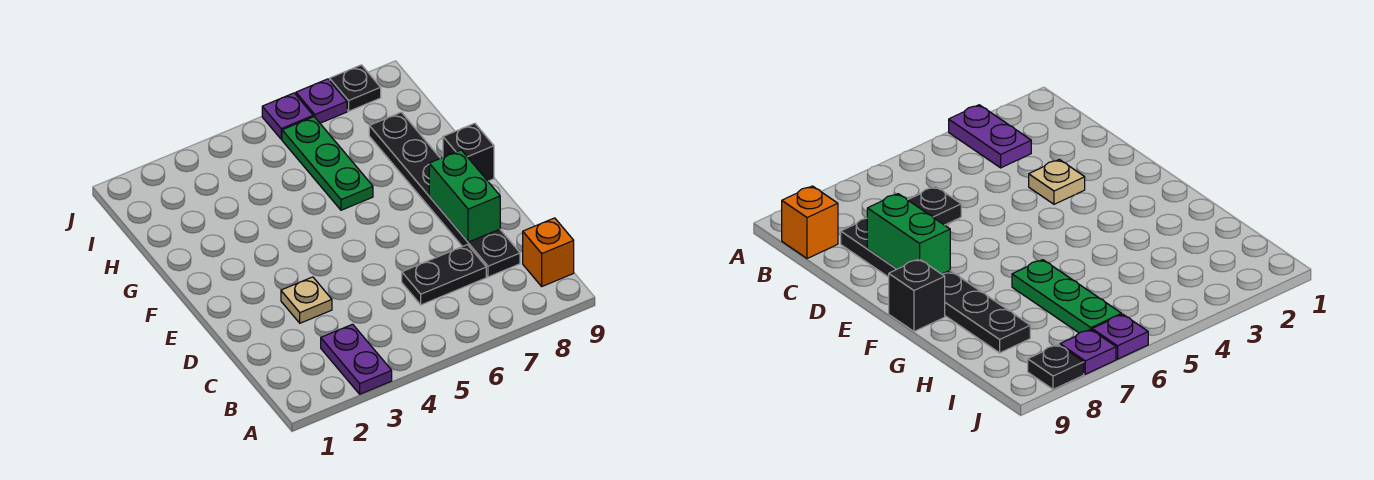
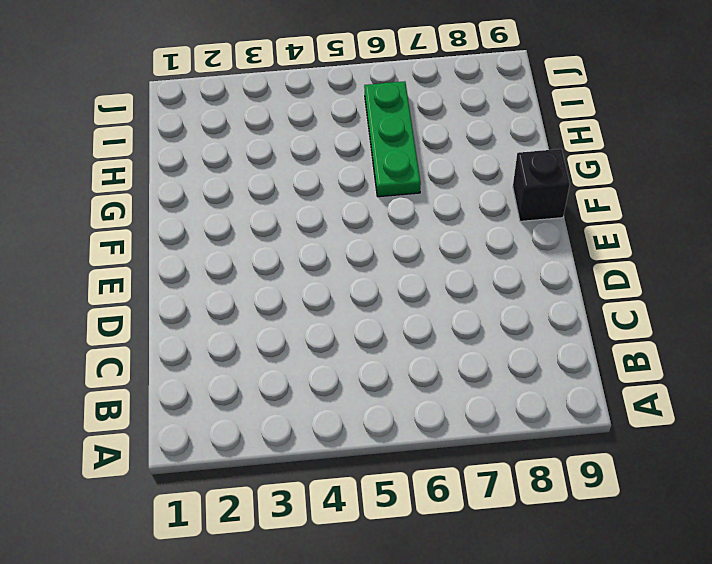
none -> purple plate A3:B3 level 1
none -> orange brick B9 level 1

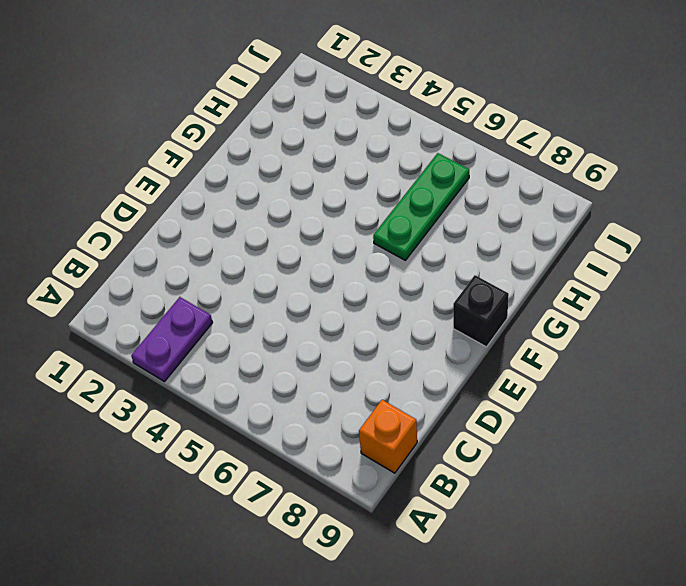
none -> black plate C6:C7 level 1
none -> black plate C8:H8 level 1

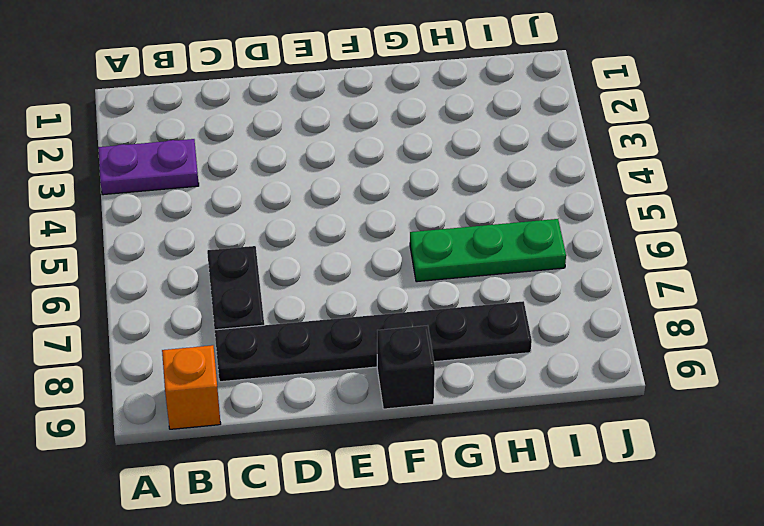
none -> tan plate D3 level 1
none -> purple plate J6 level 1

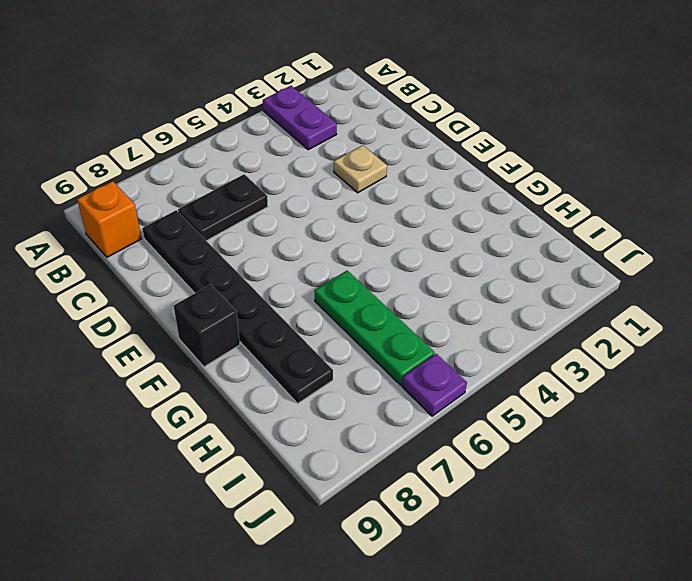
none -> purple plate J7 level 1
none -> black plate J8 level 1

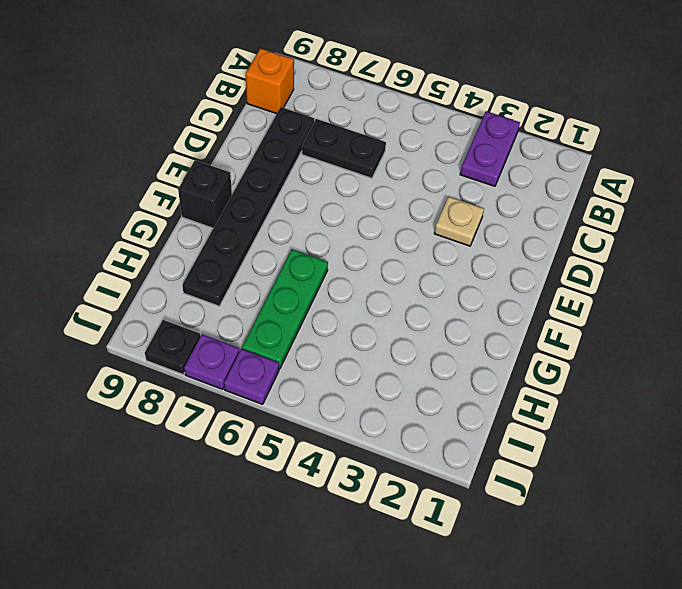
none -> green brick D8:E8 level 2

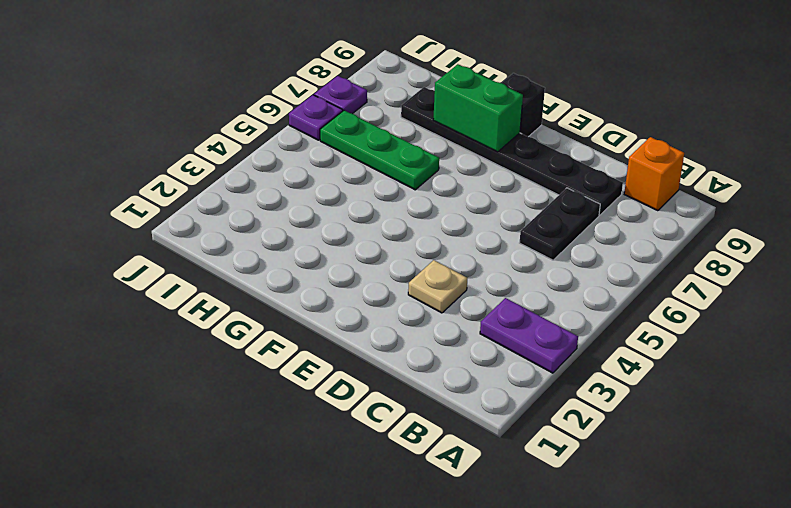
green brick F8:G8 level 2 -> green brick D8:E8 level 2
none -> black plate J8 level 1

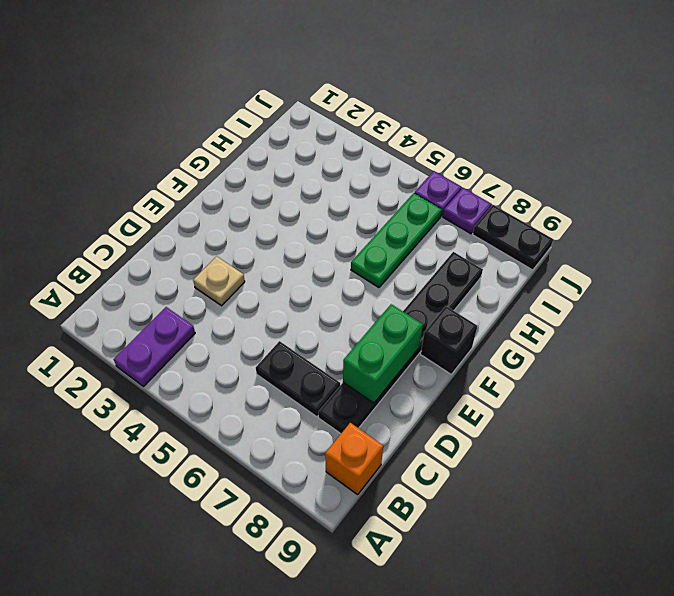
black plate J8:J9 level 1 -> black plate J8 level 1

